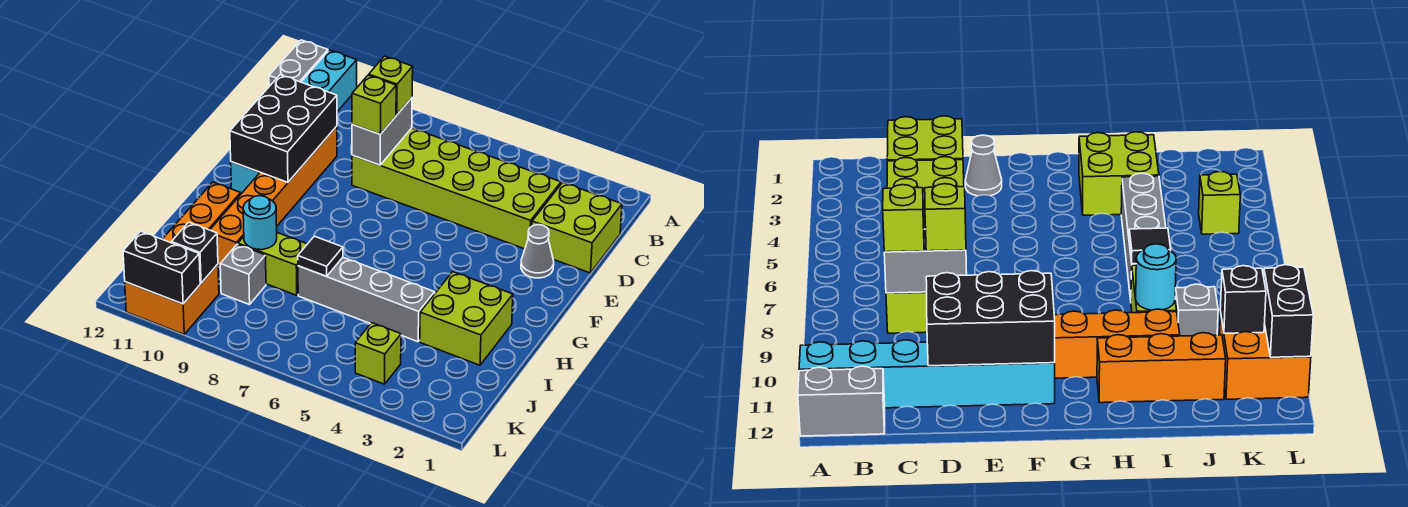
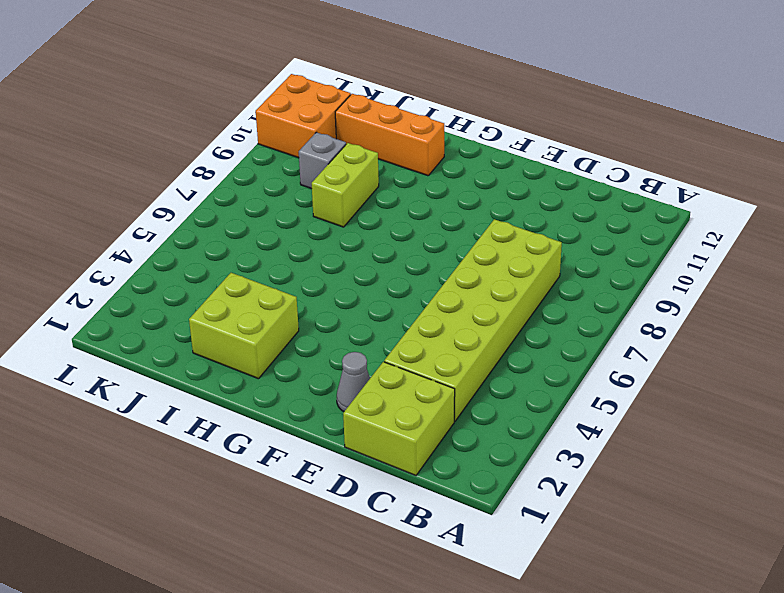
none -> cyan brick A11:F11 level 1
none -> grey brick A12:B12 level 1
none -> orange brick D10:I10 level 1

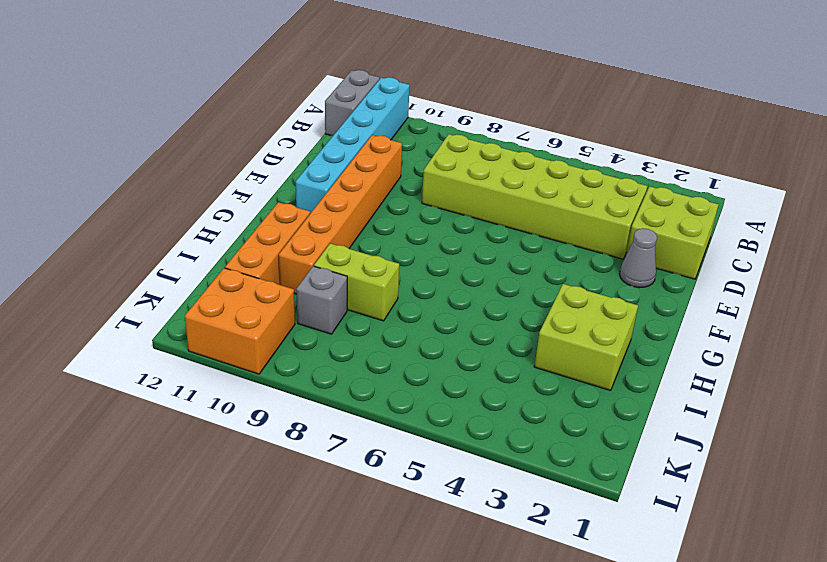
none -> grey brick I4:I7 level 1
none -> lime brick K4 level 1
none -> grey brick C8:D8 level 2

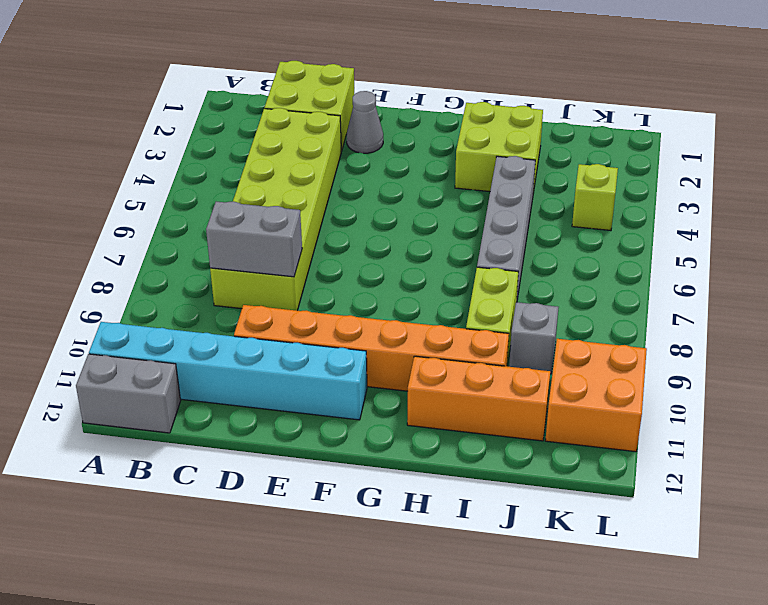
none -> black brick D10:F11 level 2
none -> black tile I7 level 2
none -> cyan round brick I9 level 2

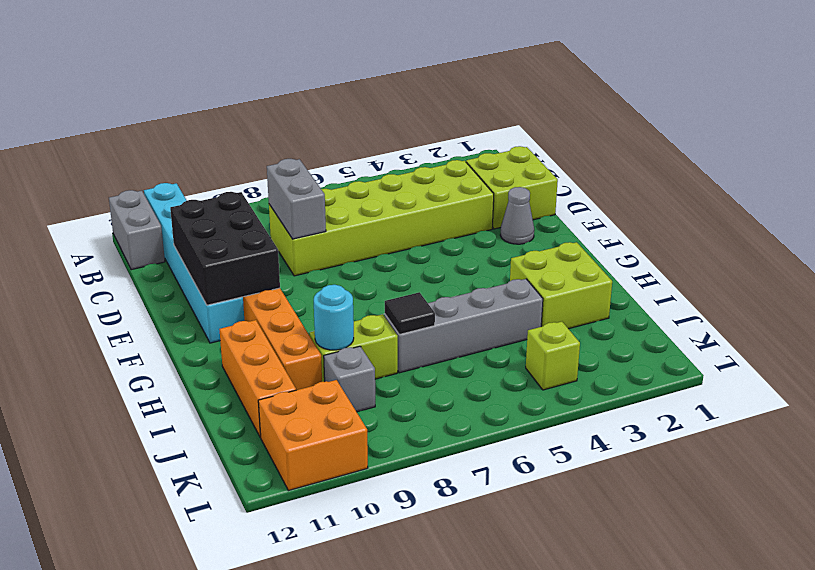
none -> black brick K10 level 2
none -> black brick L10:L11 level 2
none -> lime brick C8 level 3

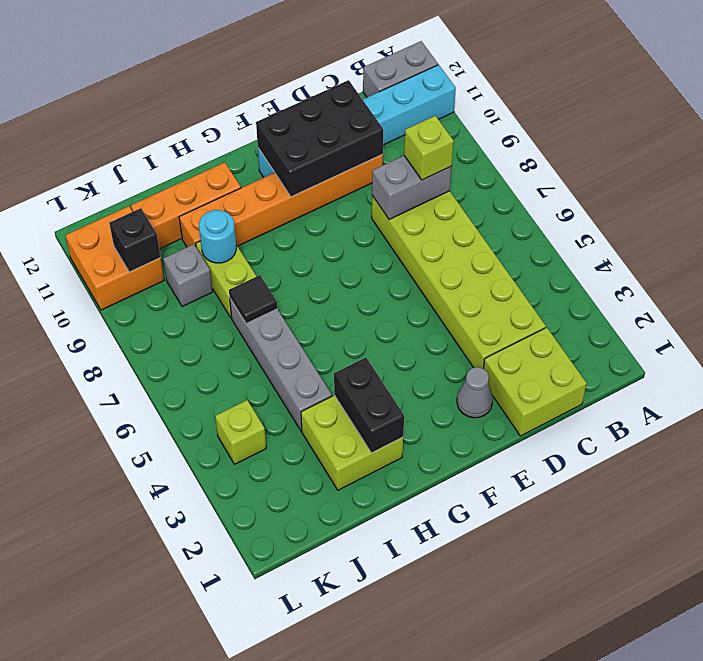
black brick H2:H3 level 2 -> black brick L10:L11 level 2
none -> lime brick D8 level 3

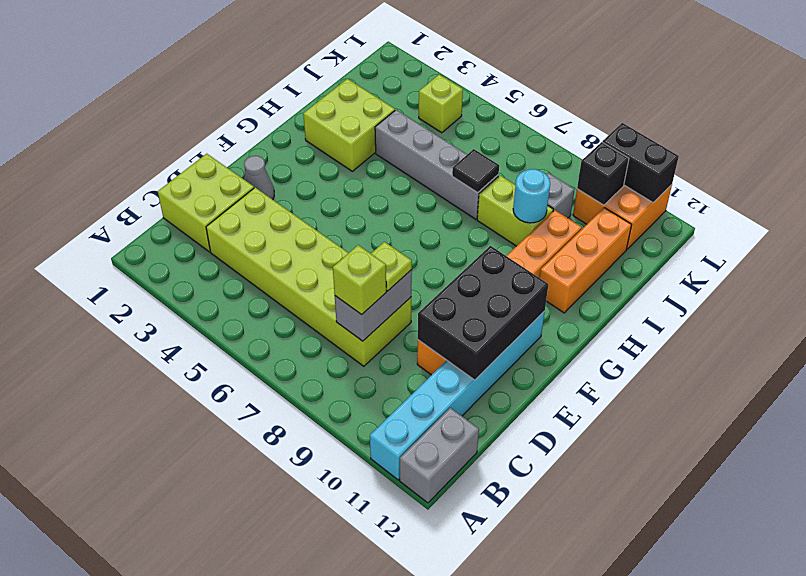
lime plate D8 level 3 -> lime brick D8 level 3

